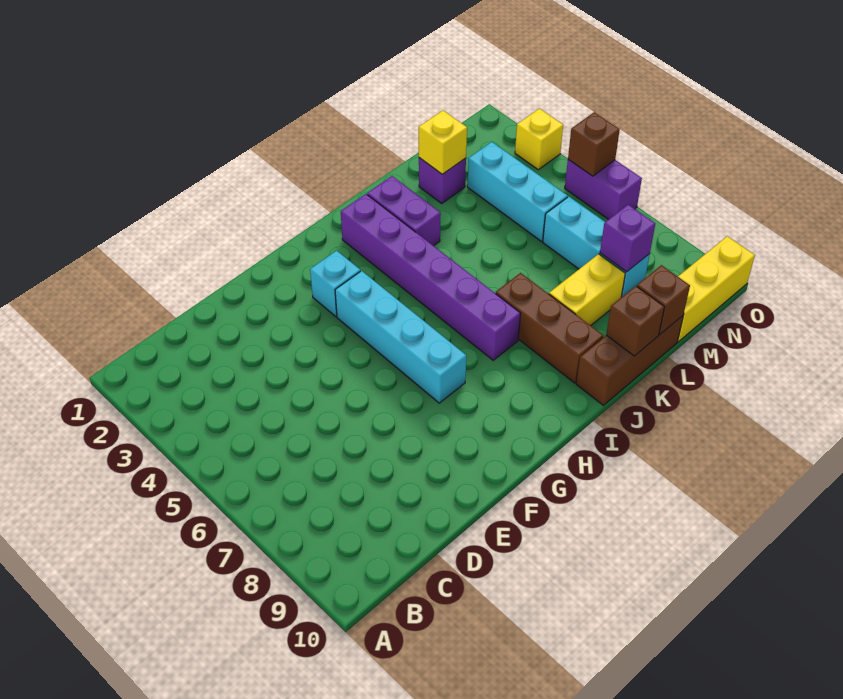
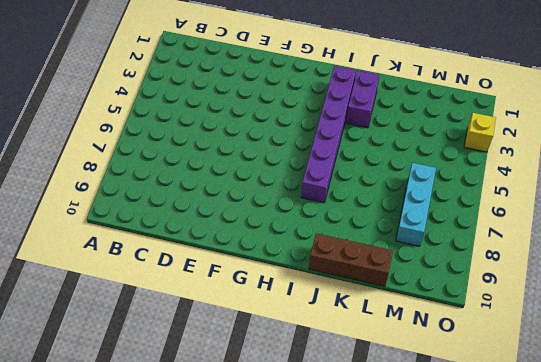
none -> cyan brick G3 level 1
none -> cyan brick G4:G7 level 1
none -> brown brick J7:J9 level 1

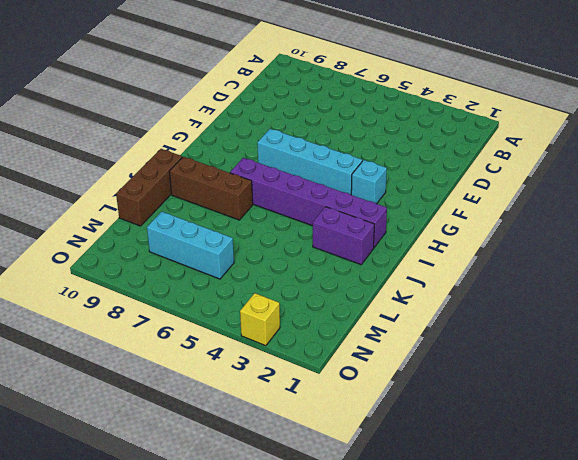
none -> yellow brick K8:L8 level 1
none -> purple brick L2 level 1
none -> cyan brick M3:M5 level 1

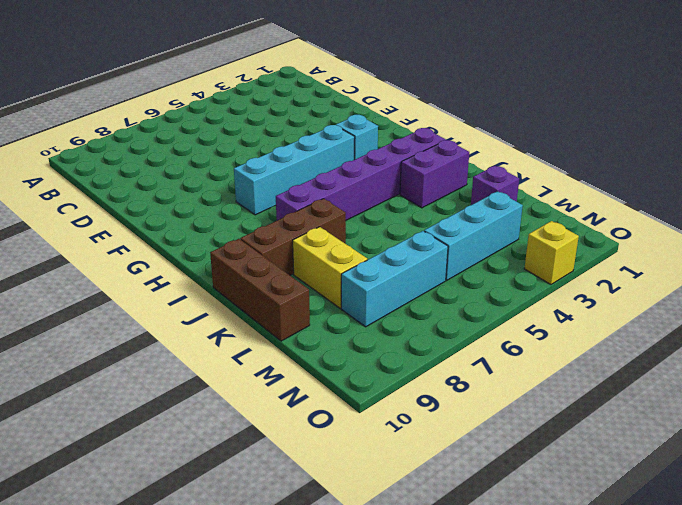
none -> yellow brick M10:O10 level 1
none -> purple brick O5:O6 level 1
none -> brown brick K10 level 2

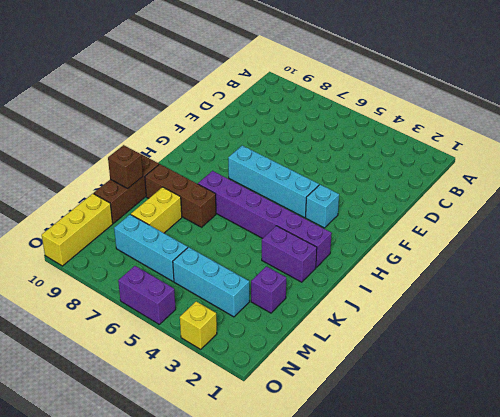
none -> yellow brick L2 level 2
none -> brown brick L10 level 2
none -> purple brick M8 level 2

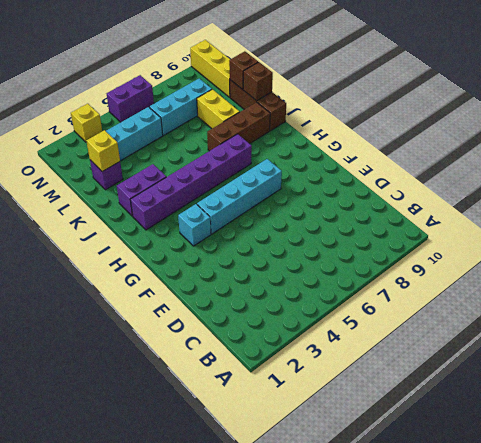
none -> purple brick M8 level 2
none -> brown brick O5 level 2

